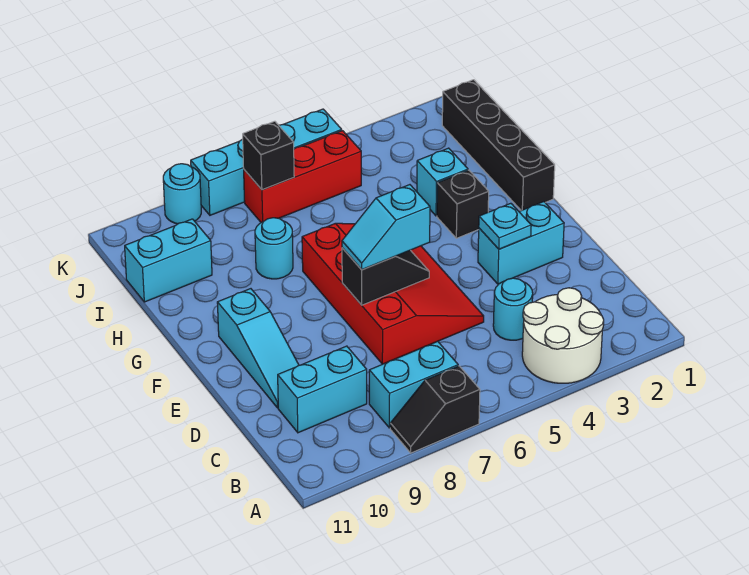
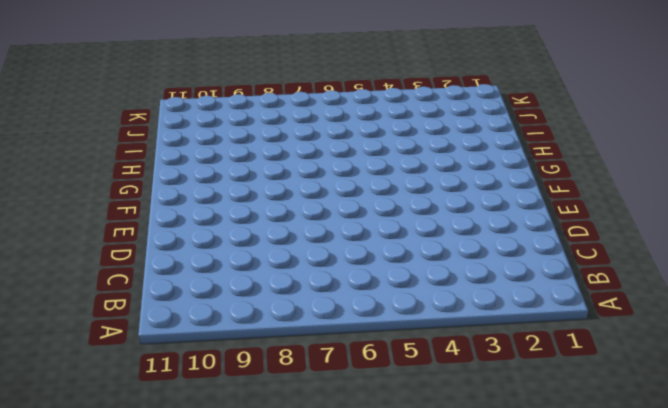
none -> white round brick A3:B4 level 1
none -> black slope A7:A8 level 1 top 7
none -> cyan brick B7:B8 level 1

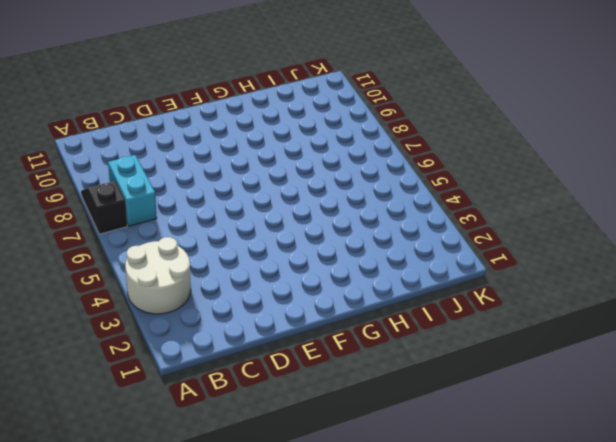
none -> cyan round brick C4 level 1
none -> cyan brick C9:C10 level 1
none -> red slope D5:G7 level 1 top 7

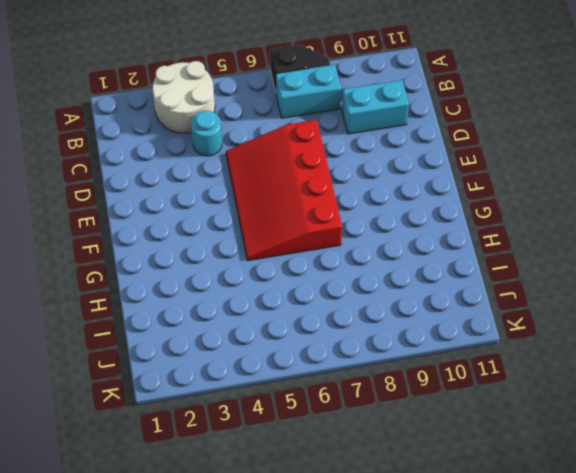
none -> cyan slope D10:F10 level 1 top F
none -> cyan brick E2:E3 level 1
none -> black brick G1:J1 level 1

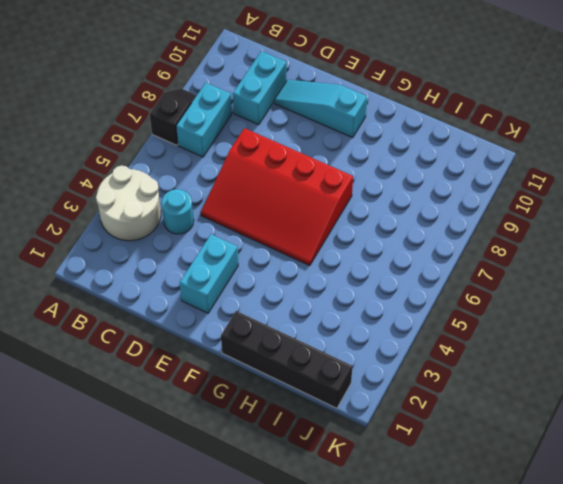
none -> black brick G3 level 1
none -> cyan brick H3 level 1
none -> cyan round brick H8 level 1

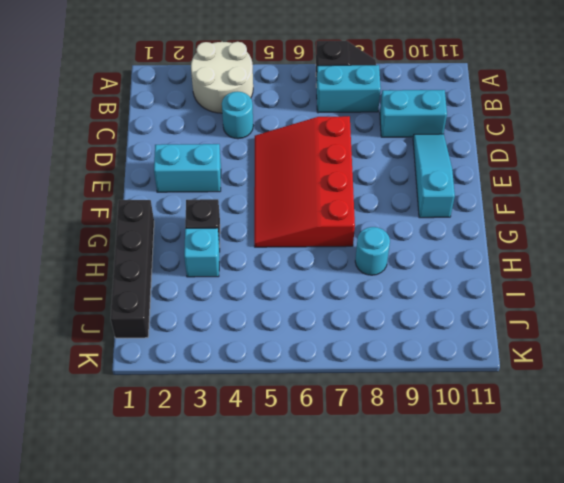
none -> cyan brick I10:I11 level 1
none -> red brick J5:J7 level 1
none -> cyan brick K5:K8 level 1

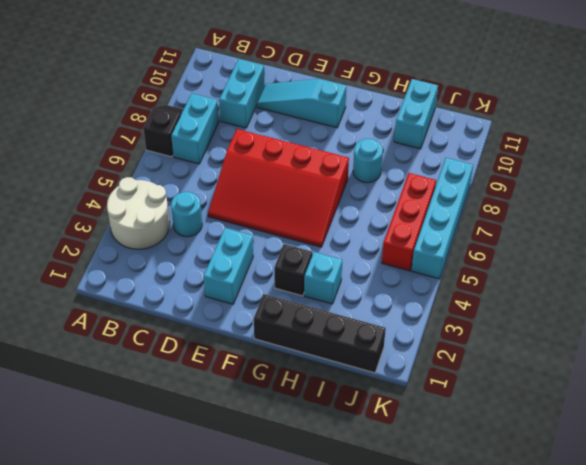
none -> cyan round brick K9 level 1
none -> cyan plate E3 level 2
none -> black slope E6:E7 level 2 top 7

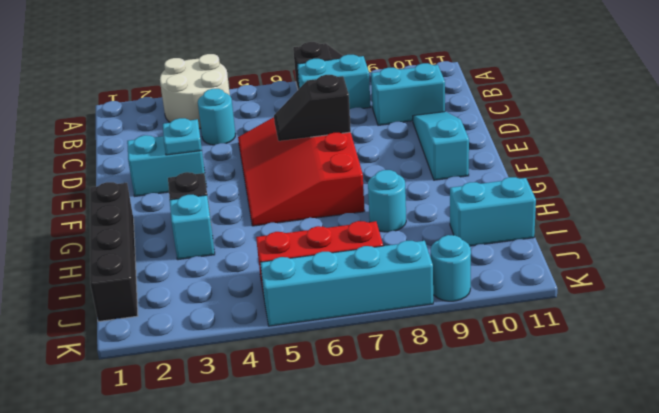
none -> black brick J7 level 2
none -> cyan slope E6:E7 level 3 top 6

